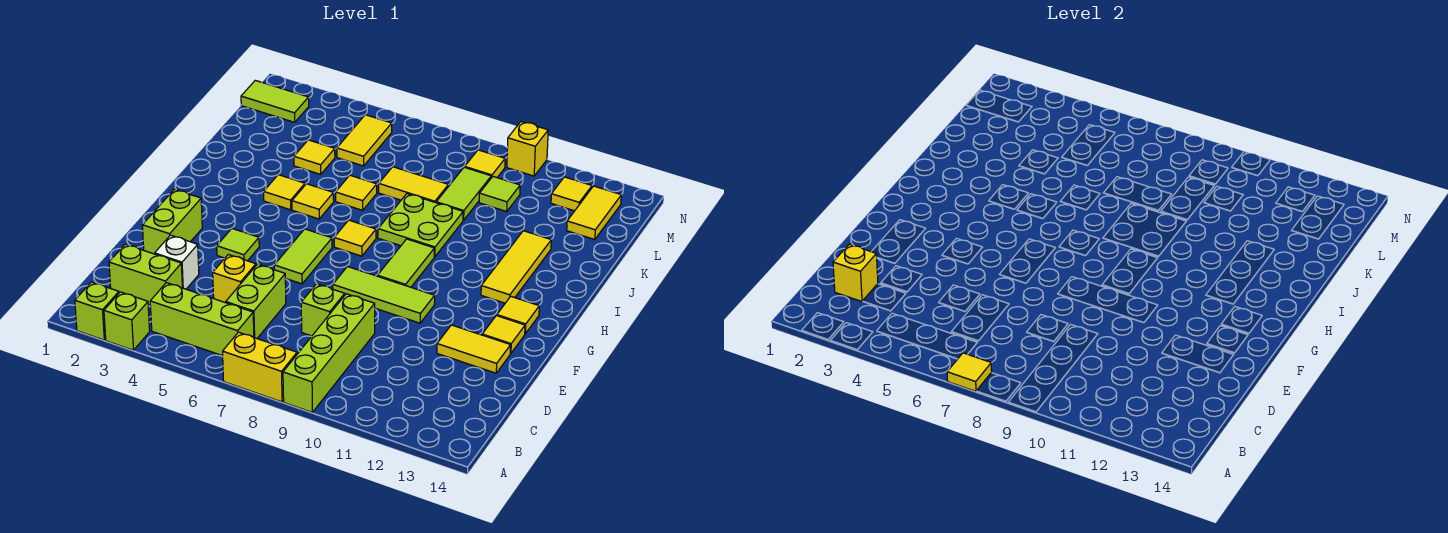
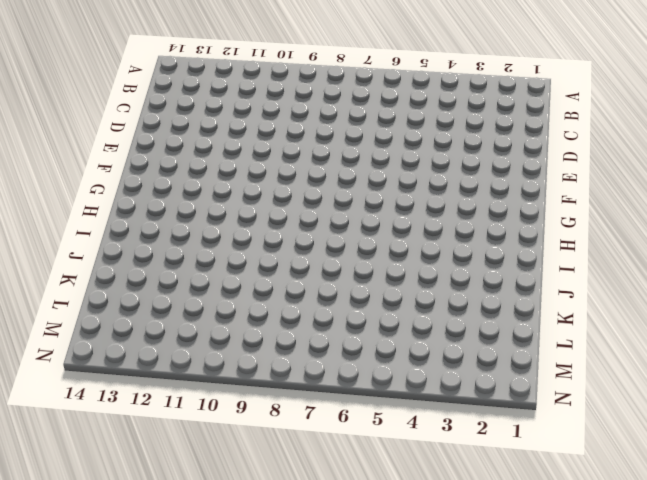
none -> lime brick A2 level 1
none -> lime brick A3 level 1
none -> yellow brick A7:A8 level 1
none -> lime brick A9:D9 level 1

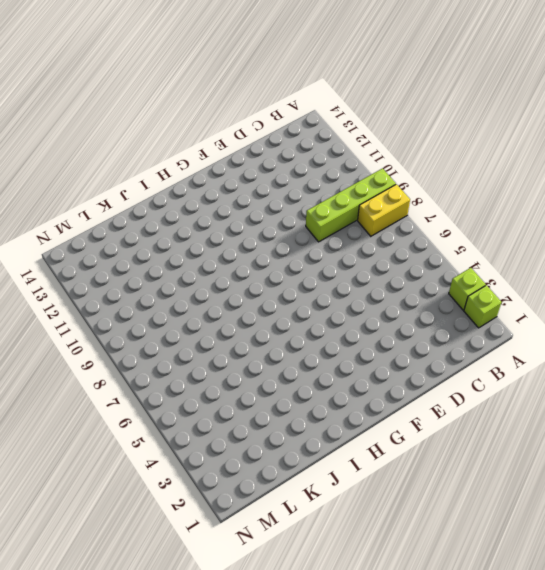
yellow brick A8:B8 level 1 -> yellow brick A7:A8 level 1
none -> lime brick B4:B6 level 1
none -> lime brick C2:C3 level 1
none -> lime brick C6:D6 level 1
none -> white brick D3 level 1

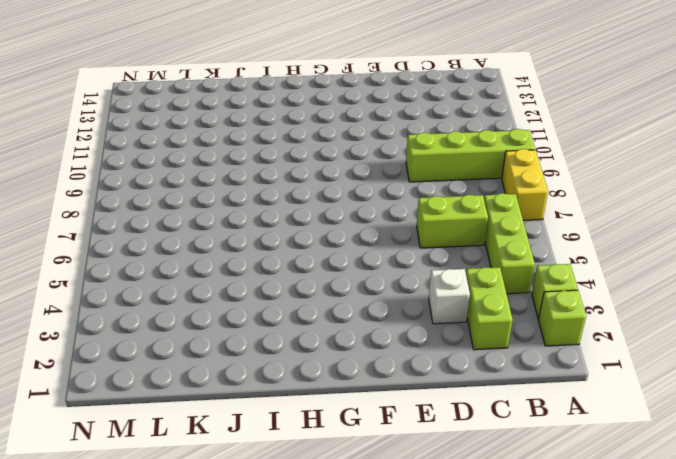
none -> yellow brick D5 level 1
none -> lime brick D8 level 1
none -> lime brick E2:F2 level 1
none -> yellow tile E12:E13 level 1

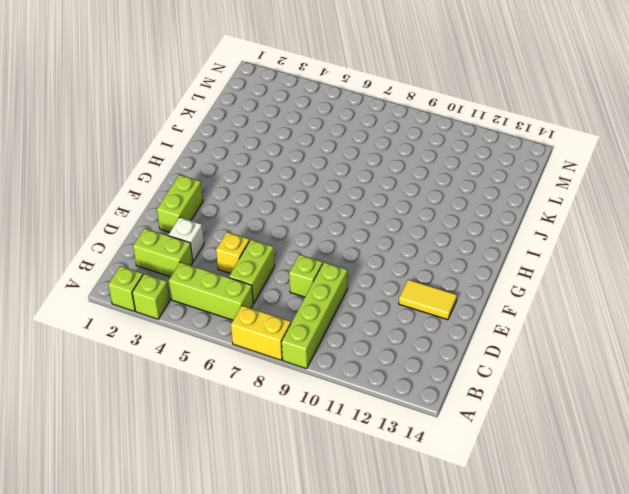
none -> lime tile F4 level 1
none -> lime tile F6:G6 level 1
none -> lime tile F8:F10 level 1
none -> yellow tile F13 level 1

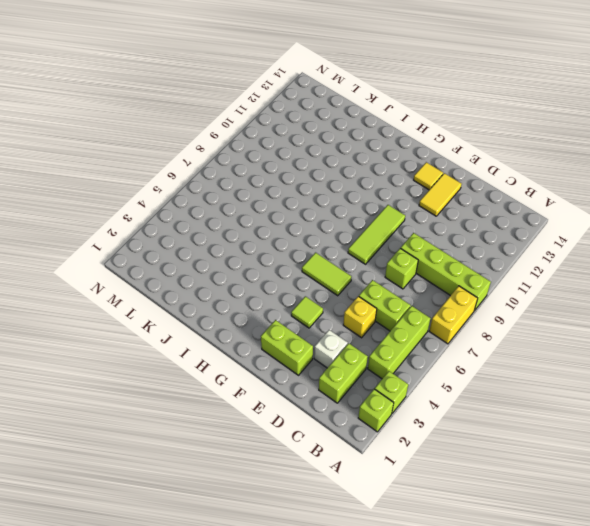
none -> lime tile G9:H9 level 1
none -> yellow tile G13 level 1
none -> yellow tile H7 level 1
none -> yellow tile H12:J12 level 1

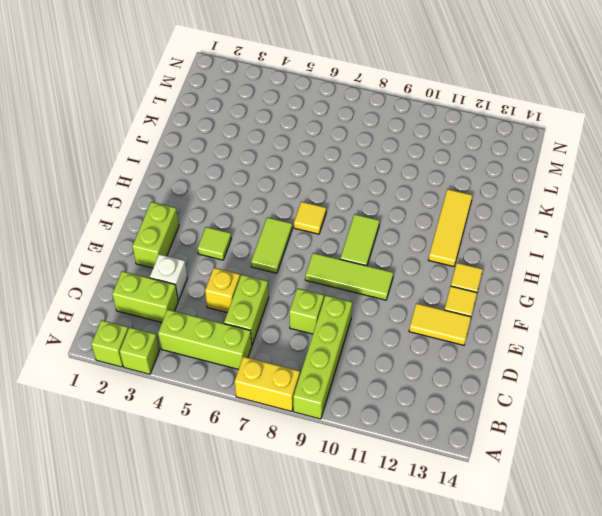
none -> yellow tile I4 level 1
none -> yellow tile I5 level 1
none -> lime plate I8:J9 level 1
none -> yellow tile J6 level 1

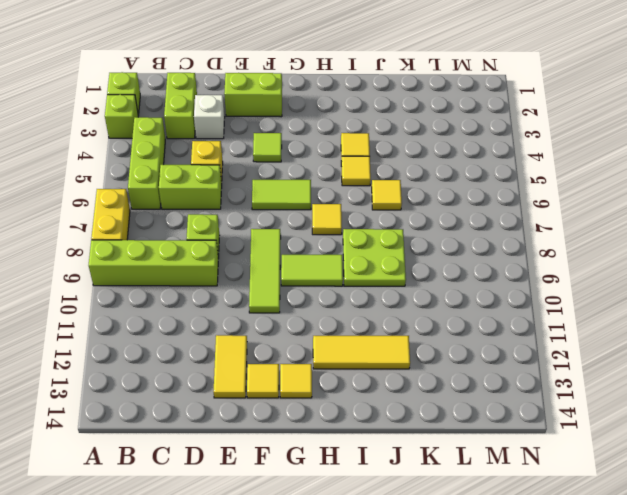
none -> yellow tile K4 level 1
none -> yellow tile K7:K8 level 1
none -> lime tile K9:L9 level 1
none -> yellow tile L5:M5 level 1

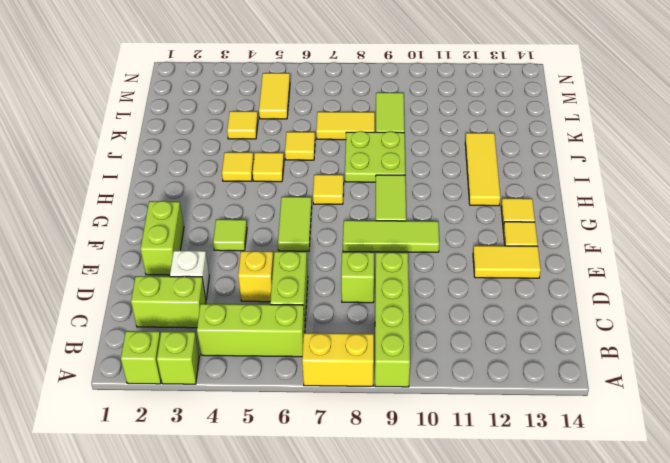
none -> lime tile L10 level 1
none -> yellow tile L13:M13 level 1
none -> lime tile M1:M2 level 1
none -> yellow tile M9 level 1

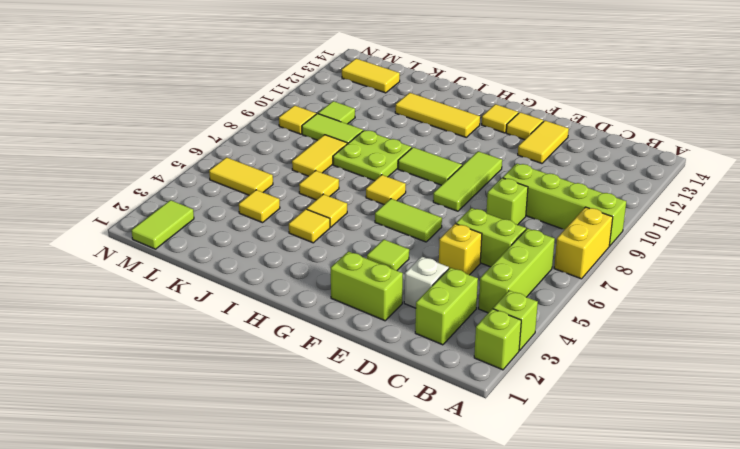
none -> yellow tile M12 level 1
none -> yellow brick N10 level 1
none -> yellow tile A7 level 2
none -> yellow brick C2 level 2

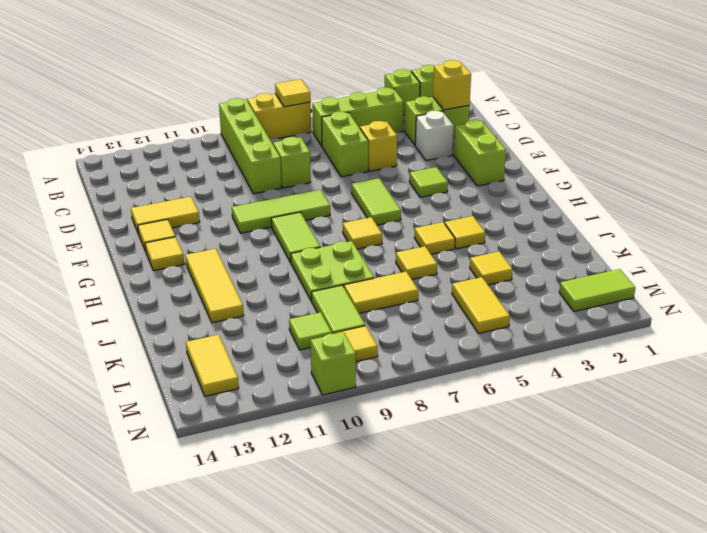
lime brick N10 level 1 -> yellow brick N10 level 1
none -> yellow tile M12 level 1

